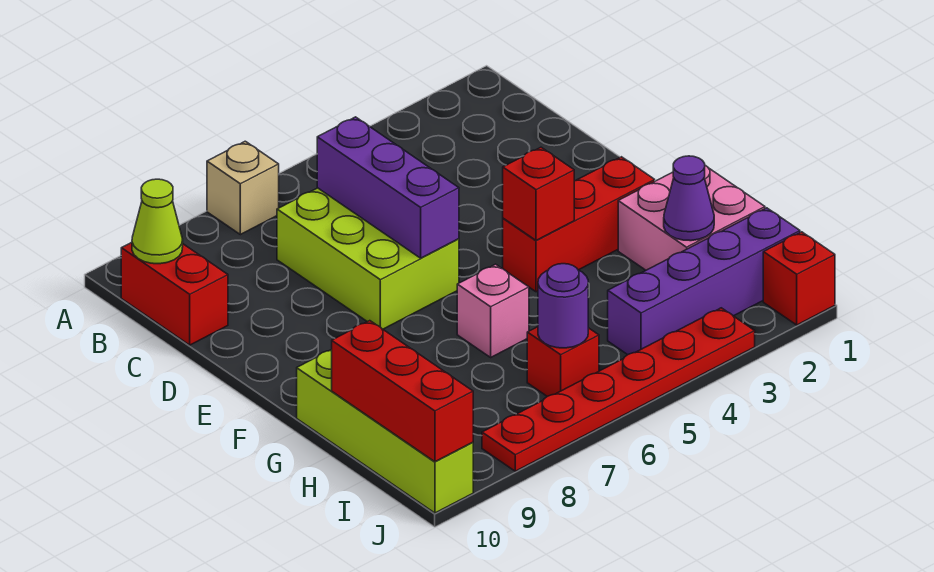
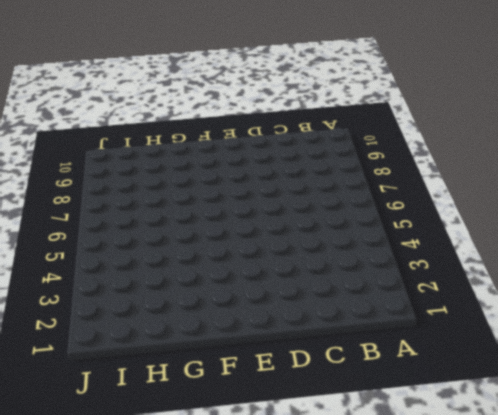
none -> tan brick A7 level 1
none -> red brick B10:C10 level 1
none -> lime brick C6:E7 level 1

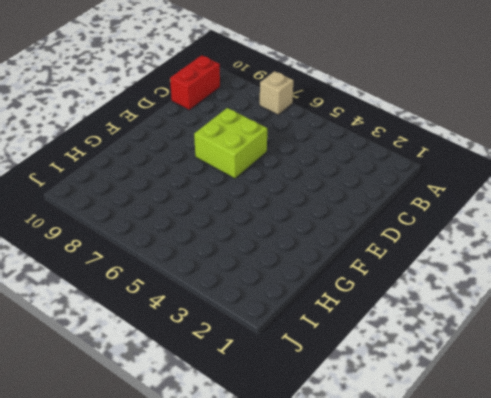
lime brick D6:E7 level 1 -> lime brick C6:E7 level 1
none -> red brick F2:F4 level 1
none -> pink brick G1:H2 level 1
none -> pink brick G6 level 1

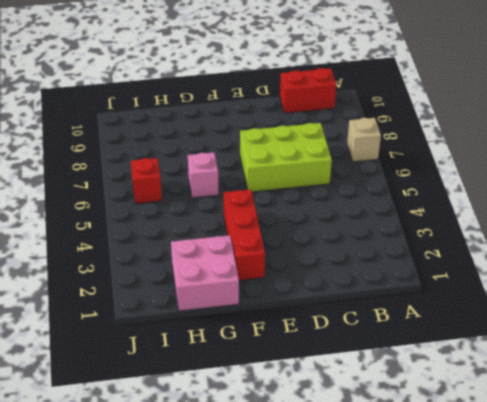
none -> lime brick G10:J10 level 1
none -> purple brick I1:I4 level 1
none -> red brick J1 level 1

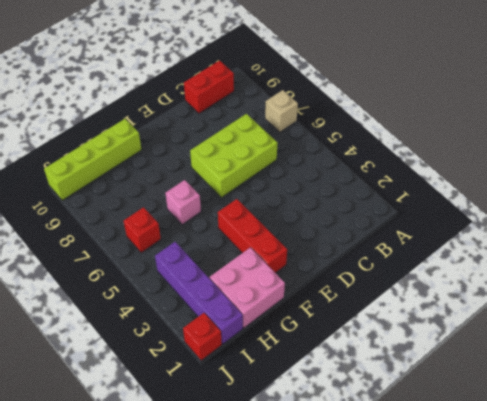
none -> red plate J3:J8 level 1
none -> lime cone B10 level 2
none -> purple brick C6:E6 level 2

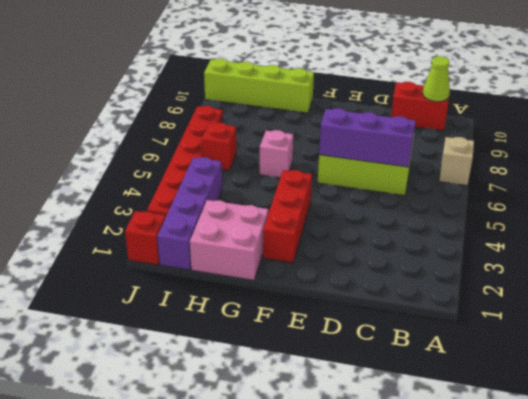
none -> red brick F4 level 2
none -> purple cone H2 level 2
none -> red brick H10:J10 level 2

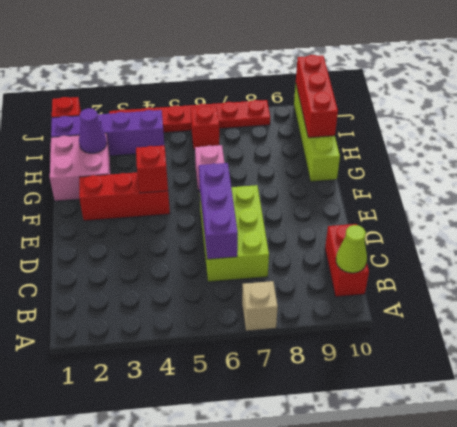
none -> purple round brick I6 level 2

